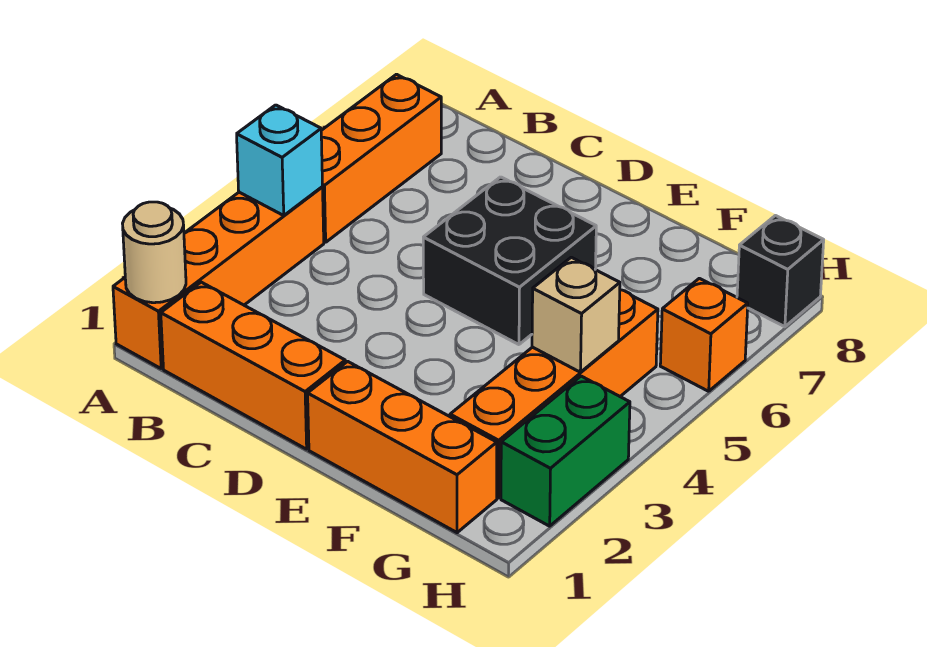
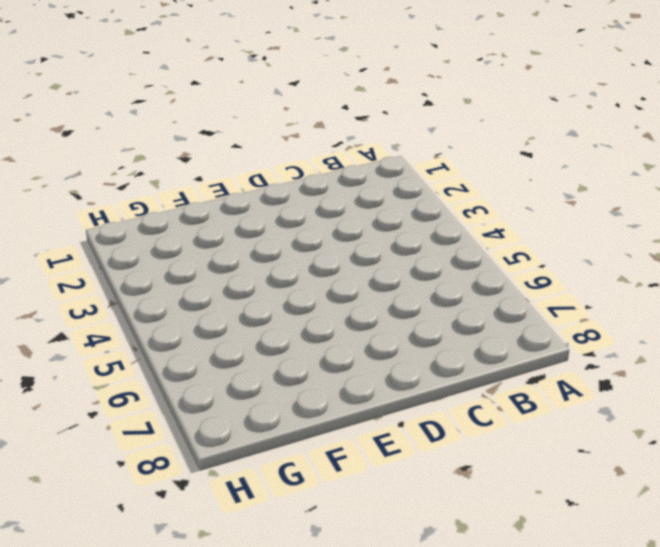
none -> orange brick A1:A4 level 1
none -> orange brick A5:A7 level 1
none -> orange brick B1:D1 level 1

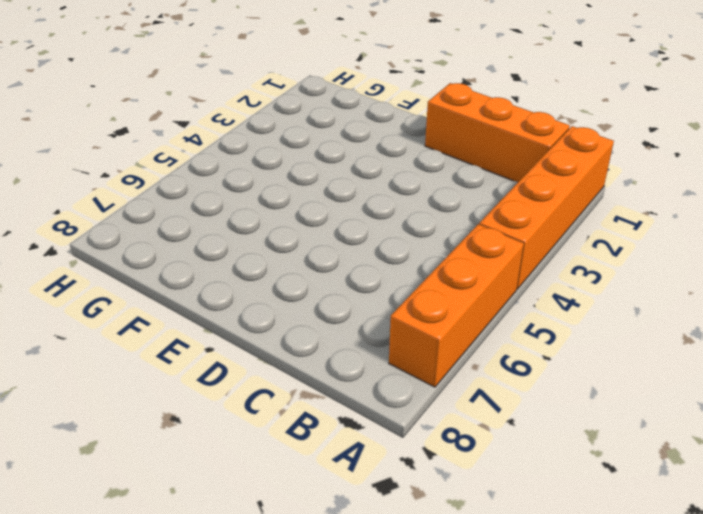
none -> black brick D5:E6 level 1
none -> orange brick E1:G1 level 1
none -> orange brick G2:G5 level 1

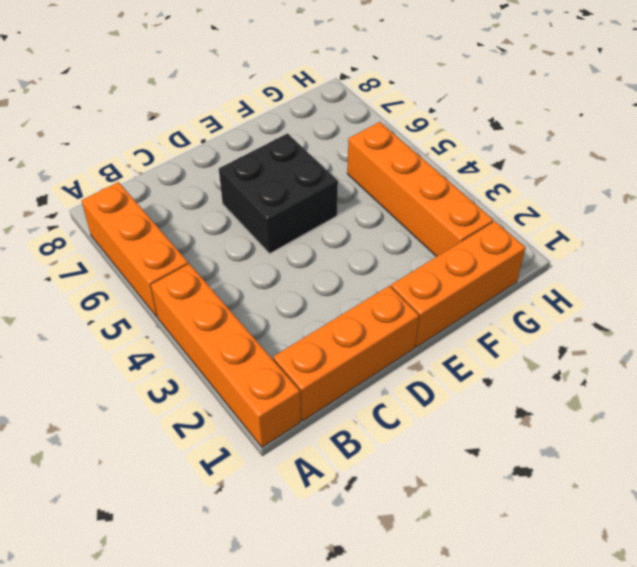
none -> green brick H2:H3 level 1
none -> orange brick H6 level 1
none -> black brick H8 level 1

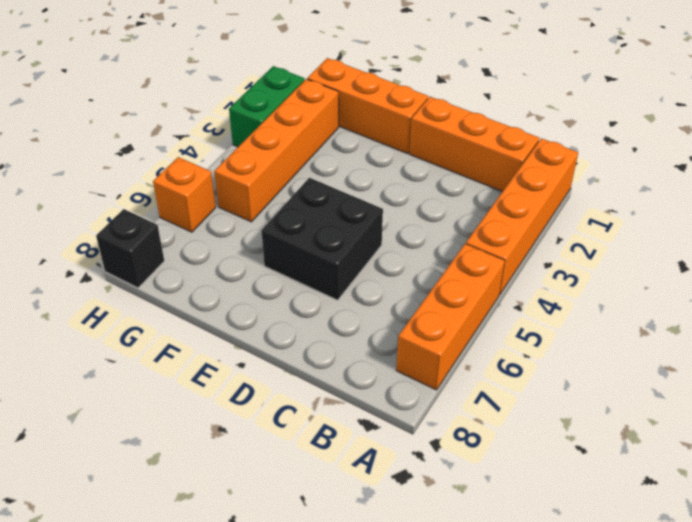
none -> tan round brick A1 level 2
none -> cyan brick A4 level 2
none -> tan brick G4 level 2

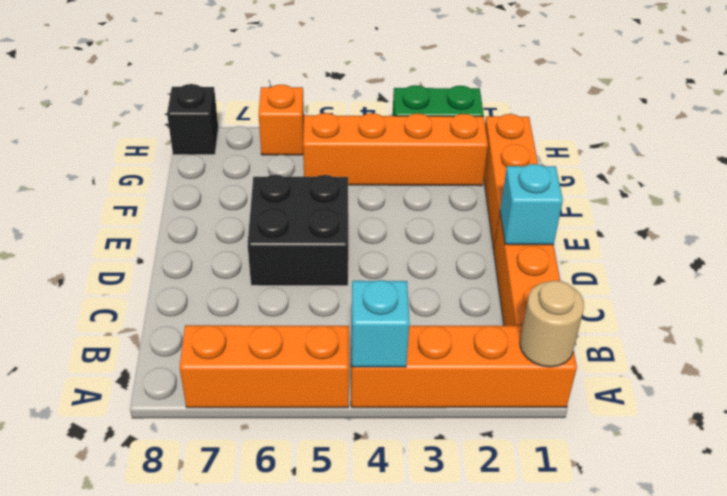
cyan brick D1 level 2 -> none
none -> tan brick G4 level 2

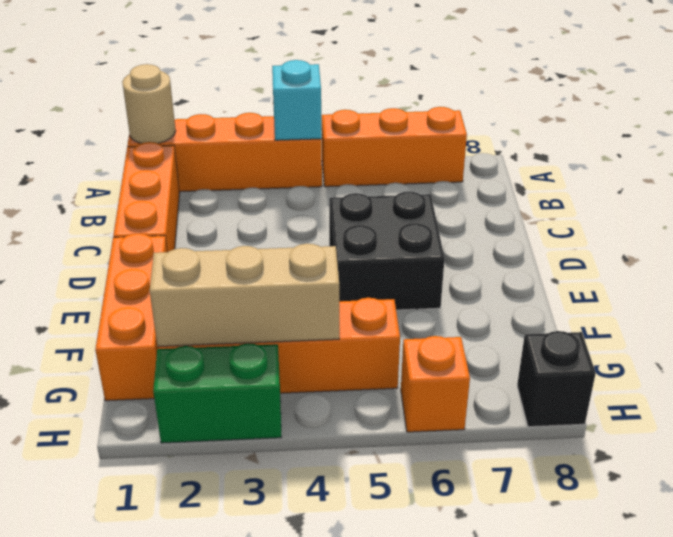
tan brick G2:G4 level 2 -> tan brick G4 level 2

